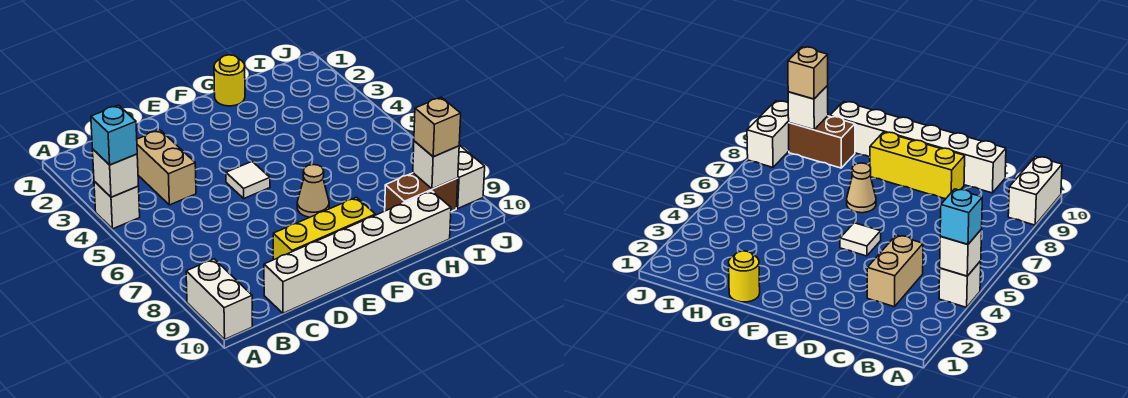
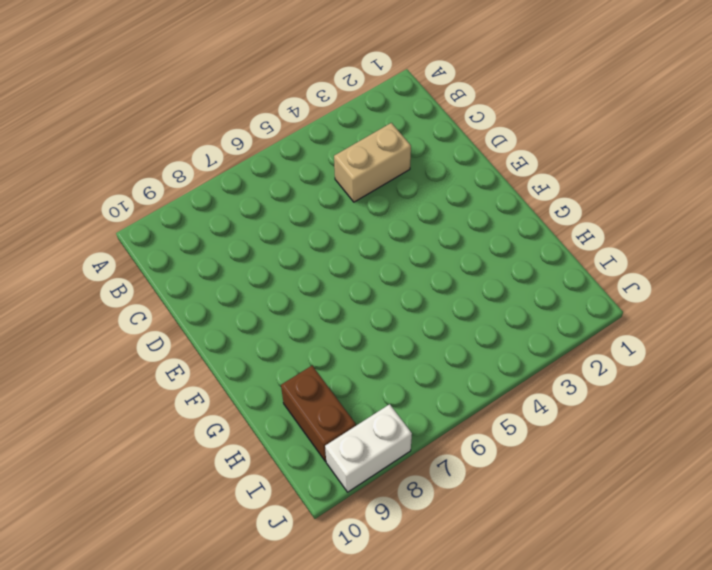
none -> white brick A4 level 1
none -> white brick A9:A10 level 1
none -> white brick C10:H10 level 1

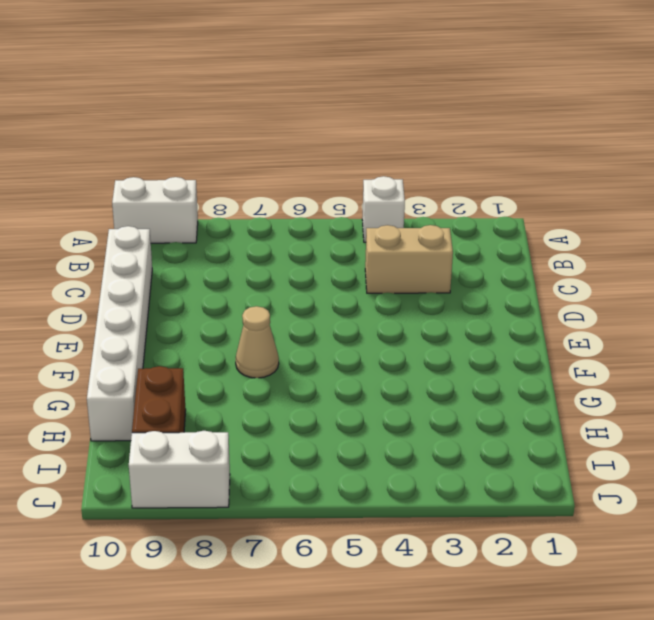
none -> yellow brick D9:F9 level 1
none -> white tile E5 level 1
none -> yellow round brick G1 level 1

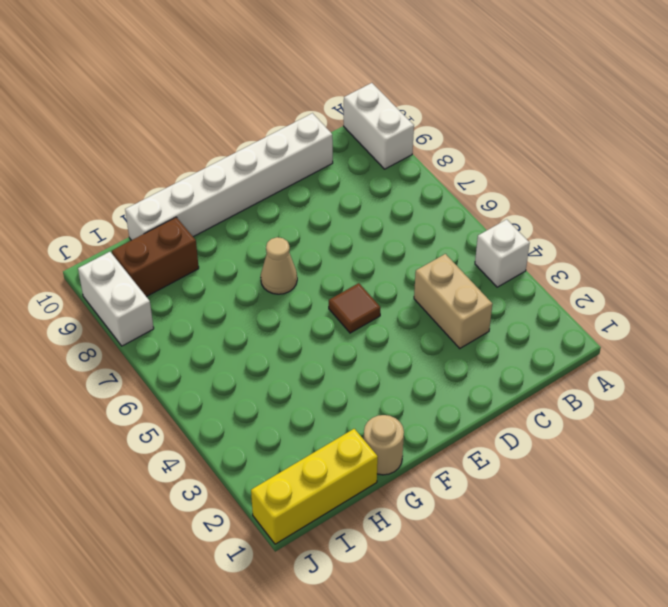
brown tile E5 level 1 -> white tile E5 level 1
tan round brick G1 level 1 -> yellow round brick G1 level 1
yellow brick H1:J1 level 1 -> yellow brick D9:F9 level 1
none -> white brick A4 level 2
none -> white brick I9 level 2
none -> cyan brick A4 level 3

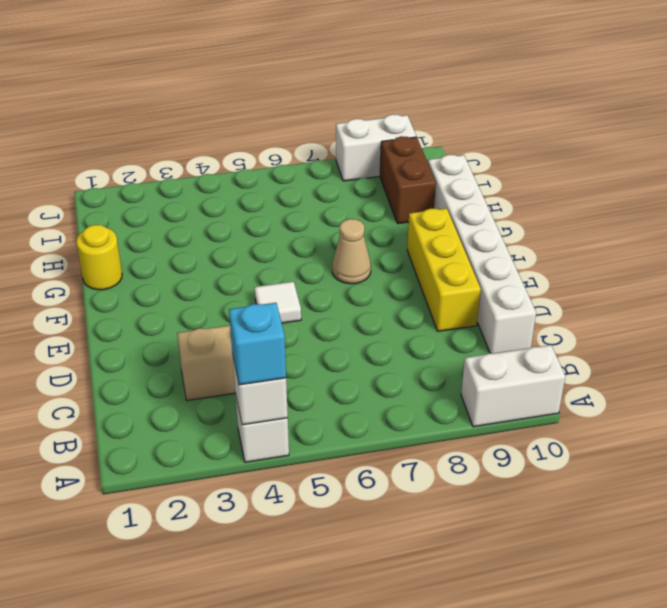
none -> white brick I9 level 2
none -> tan brick I9 level 3

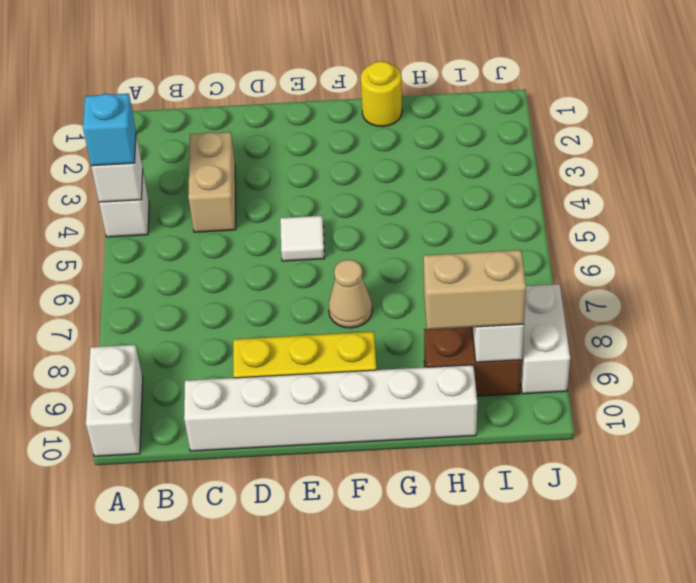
tan brick H9:I9 level 3 -> tan brick I9 level 3

